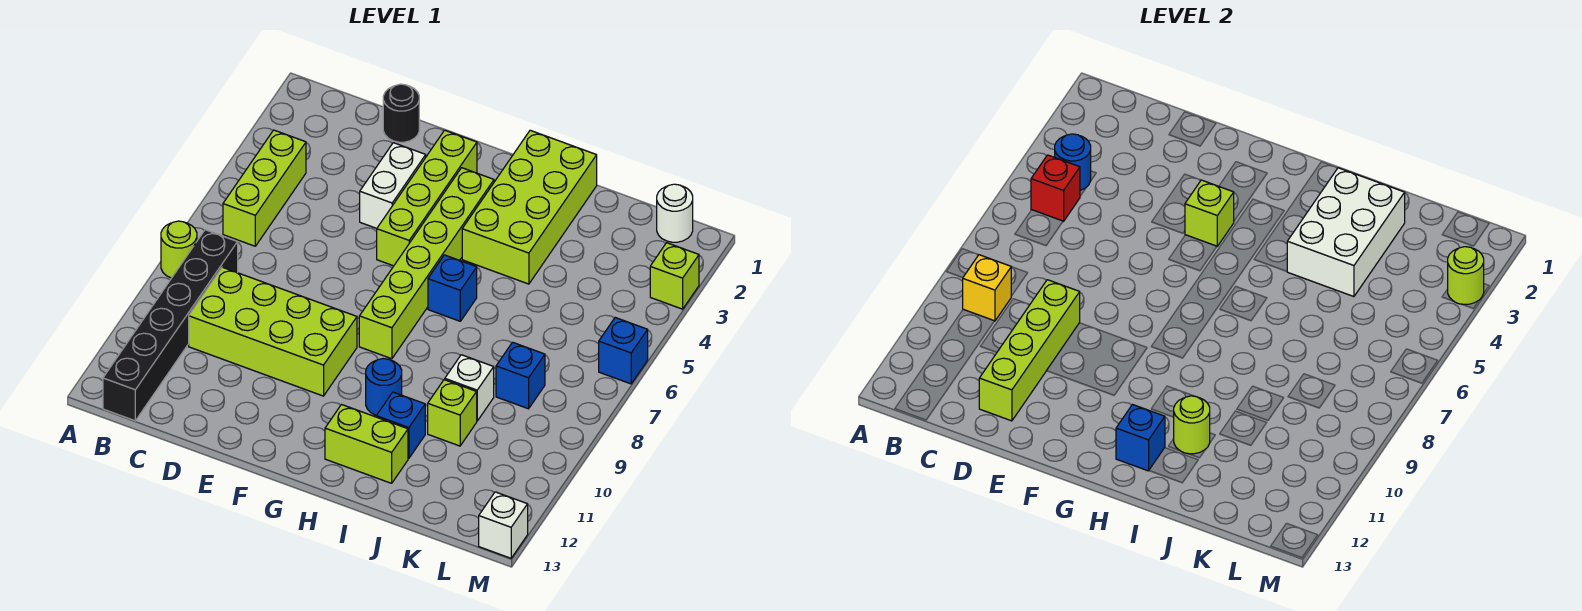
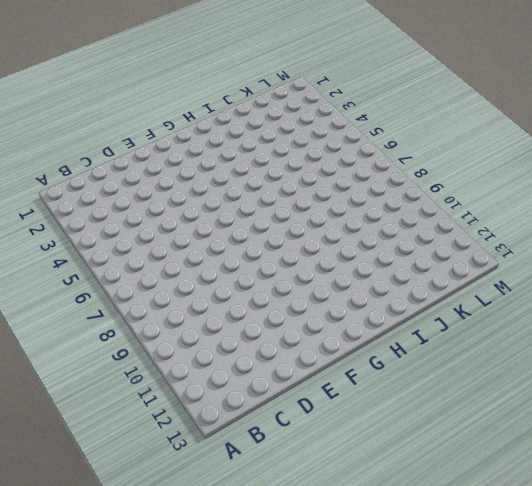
none -> lime round brick A8 level 1
none -> lime brick B4:B6 level 1
none -> black brick B8:B13 level 1

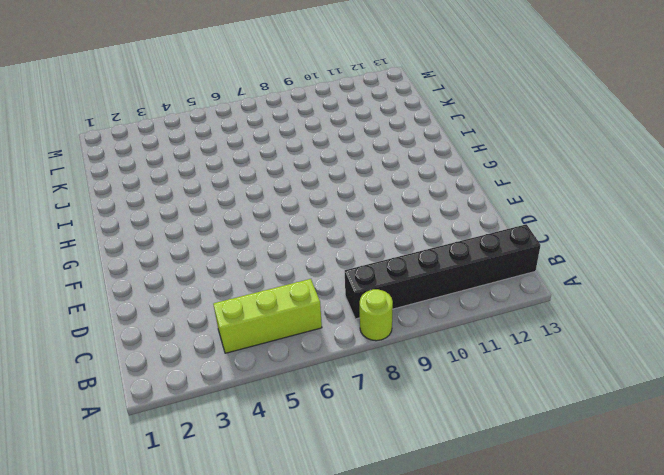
none -> lime brick C9:F10 level 1
none -> black round brick D1 level 1
none -> white brick E3:E4 level 1

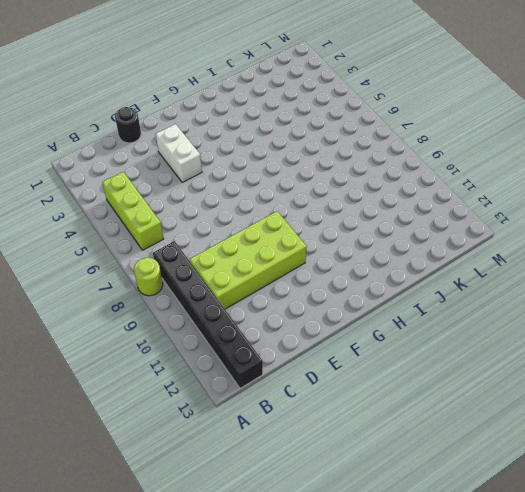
none -> lime brick F2:F5 level 1
none -> lime brick G3:G8 level 1
none -> lime brick H1:I4 level 1

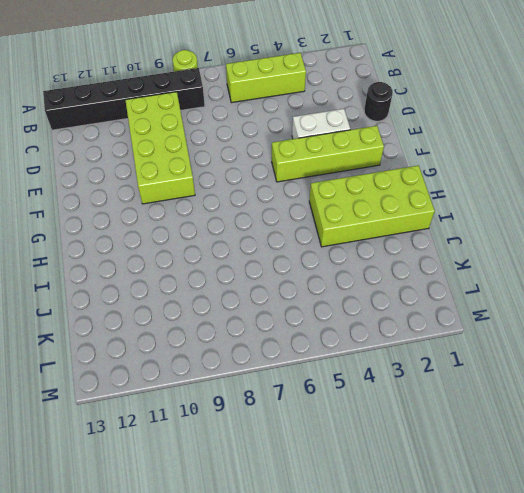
none -> lime brick G3:G8 level 1
none -> blue brick H6 level 1
none -> blue round brick H10 level 1

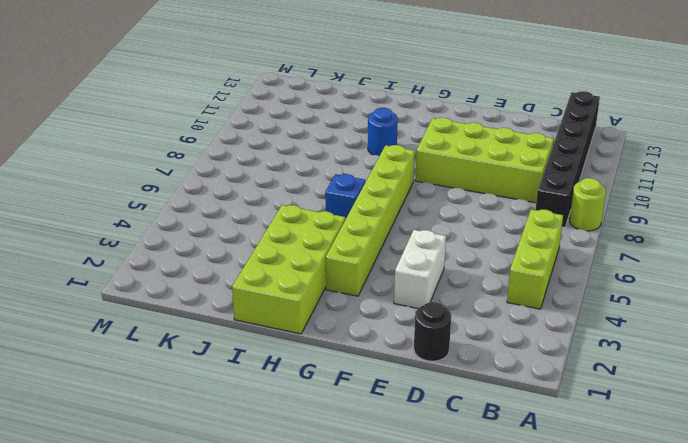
none -> lime brick F2:F5 level 1
none -> lime brick H12:I12 level 1
none -> blue brick I11 level 1

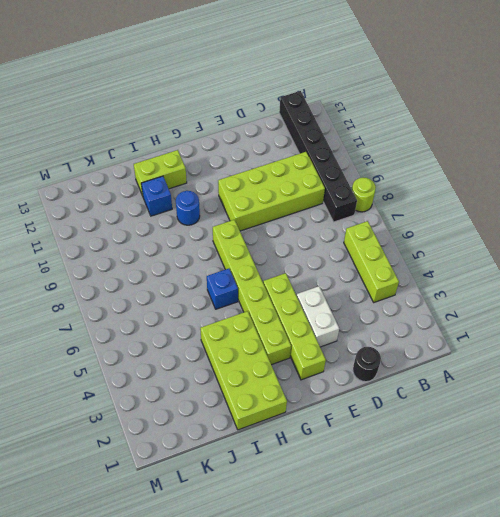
none -> white brick J9 level 1
none -> lime brick J10 level 1
none -> blue brick K8 level 1

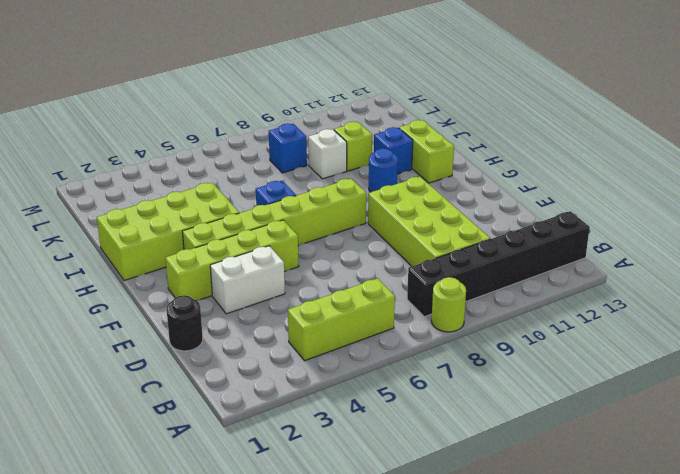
none -> white round brick L1 level 1
none -> lime brick M3 level 1
none -> blue brick M6 level 1

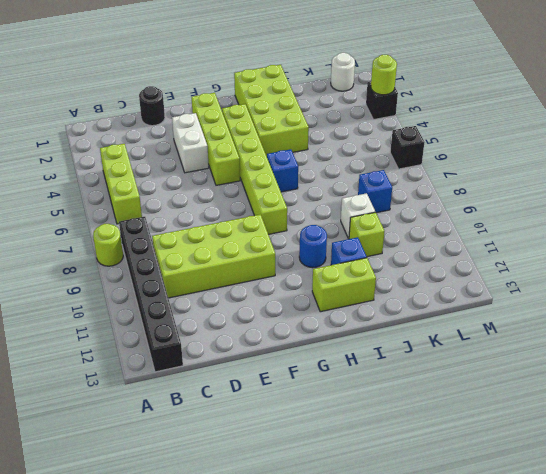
black brick M3 level 1 -> lime brick M3 level 1
black brick M6 level 1 -> blue brick M6 level 1
none -> white brick M13 level 1
none -> blue round brick B4 level 2
none -> red brick B5 level 2

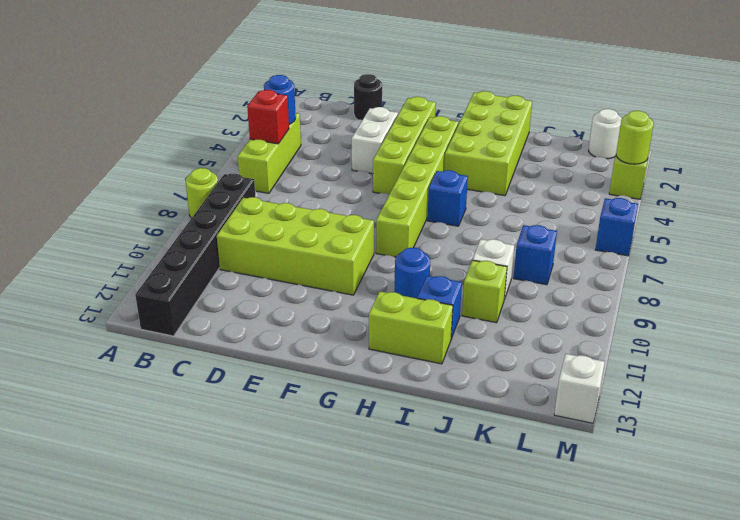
none -> yellow brick B9 level 2
none -> lime brick D9:D12 level 2
none -> lime brick F4 level 2

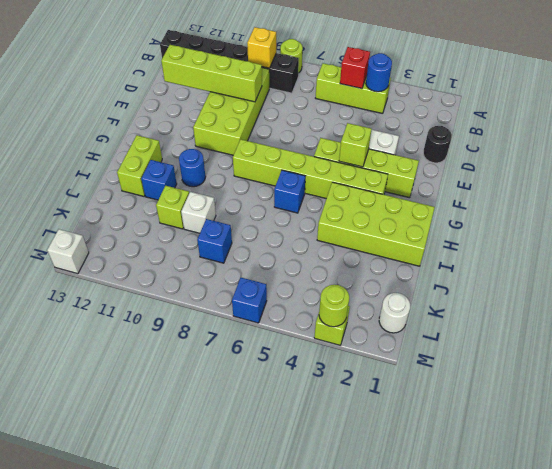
none -> blue brick H12 level 2
none -> white brick I2:J4 level 2
none -> lime round brick I11 level 2

